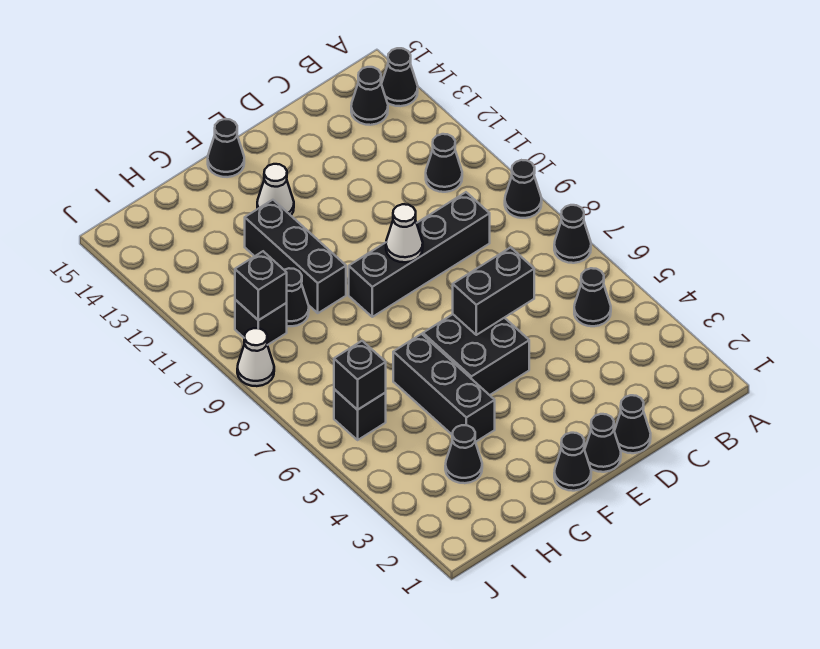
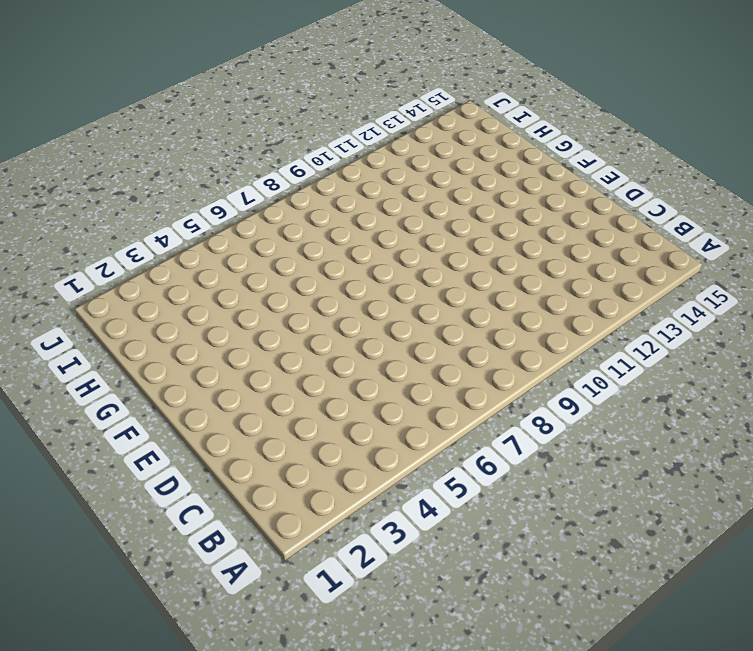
none -> black cone A7 level 1
none -> black cone A9 level 1
none -> black cone A14 level 1

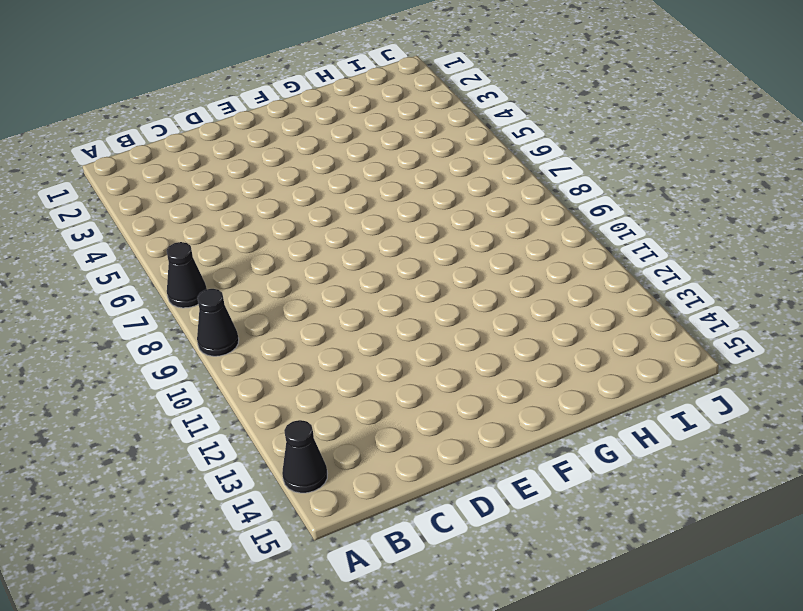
none -> black cone B5 level 1
none -> black cone B11 level 1
none -> black cone B14 level 1

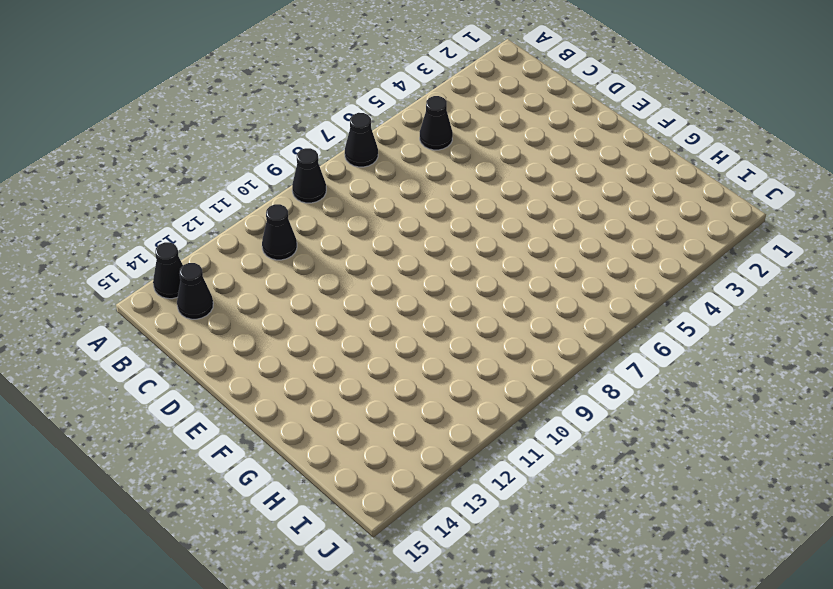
none -> black brick C9:F9 level 1
none -> black cone D1 level 1
none -> black cone E1 level 1

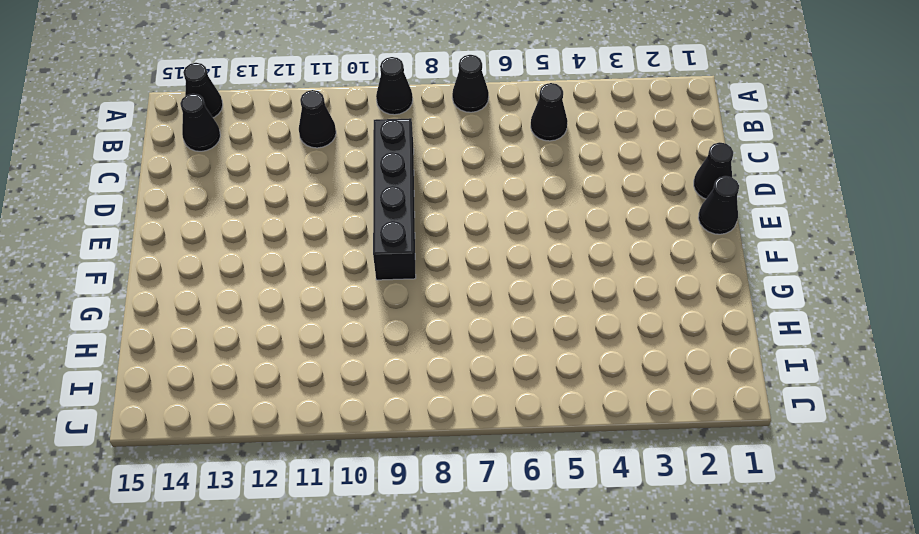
none -> black brick E5:F6 level 1
none -> black cone F1 level 1
none -> white cone F13 level 1

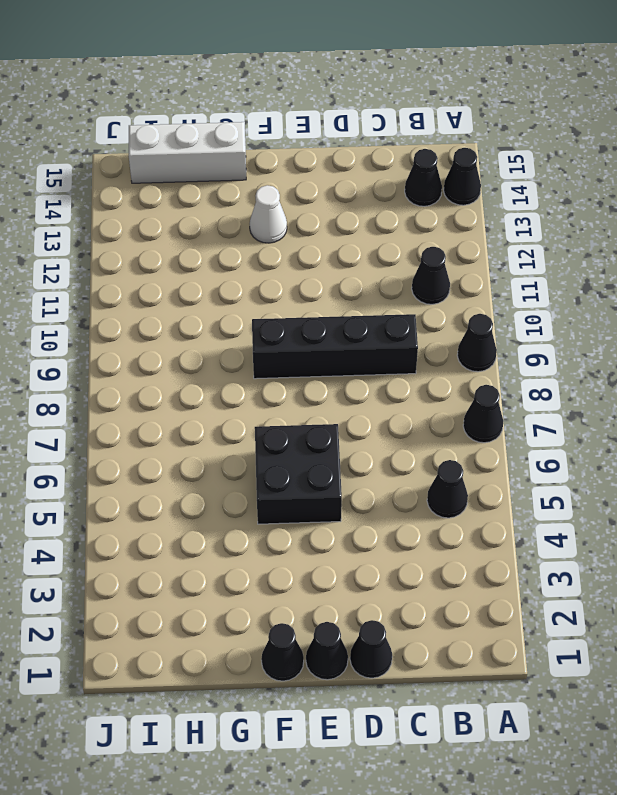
white brick G15:I15 level 1 -> none
none -> black cone F15 level 1
none -> black brick G4:G6 level 1
none -> black brick G10:G12 level 1

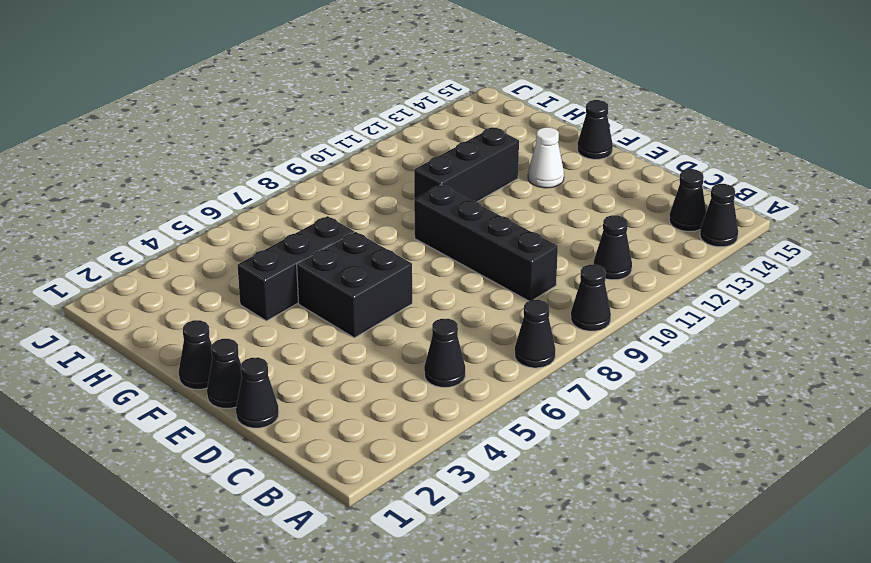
none -> black cone H3 level 1
none -> black cone H10 level 1
none -> black brick I6 level 1

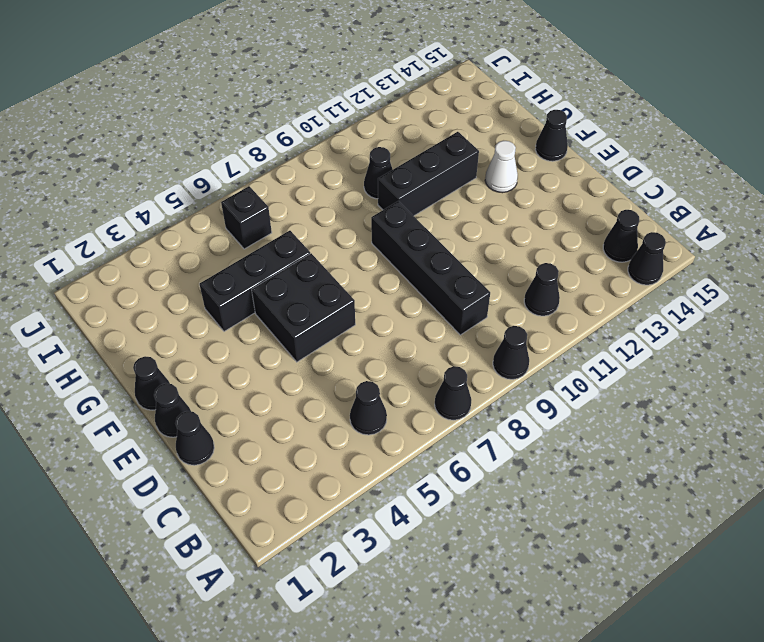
none -> black cone H3 level 1
none -> black brick I10 level 1
none -> white cone J9 level 1

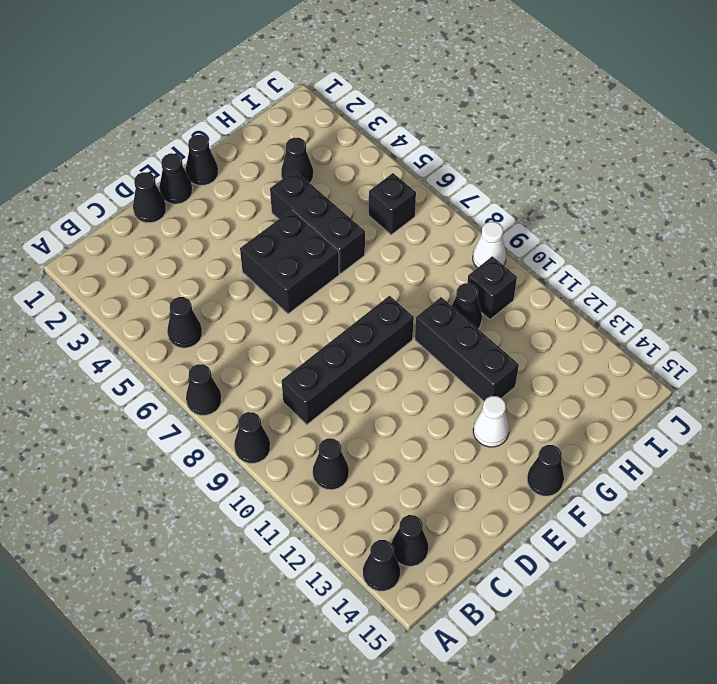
none -> black brick D6:E6 level 2
none -> white cone E9 level 2
none -> black brick I6 level 2

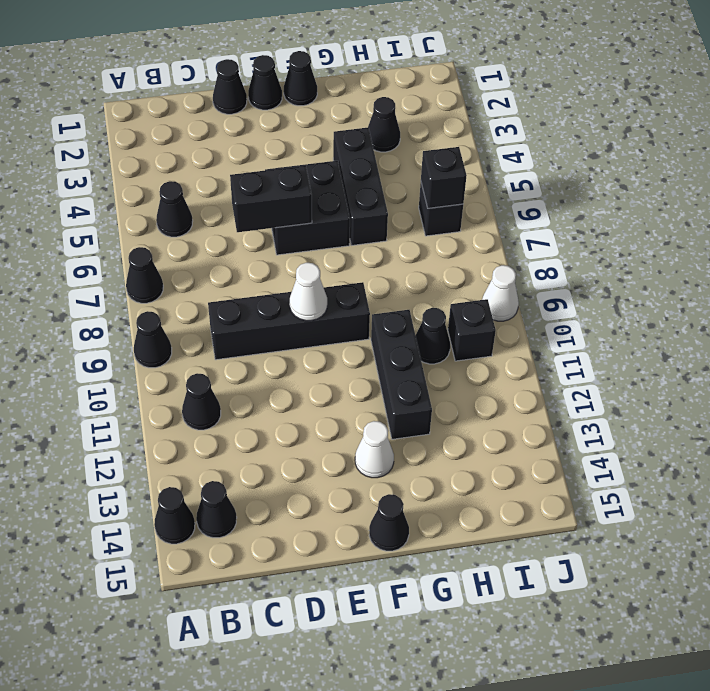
none -> black brick I10 level 2

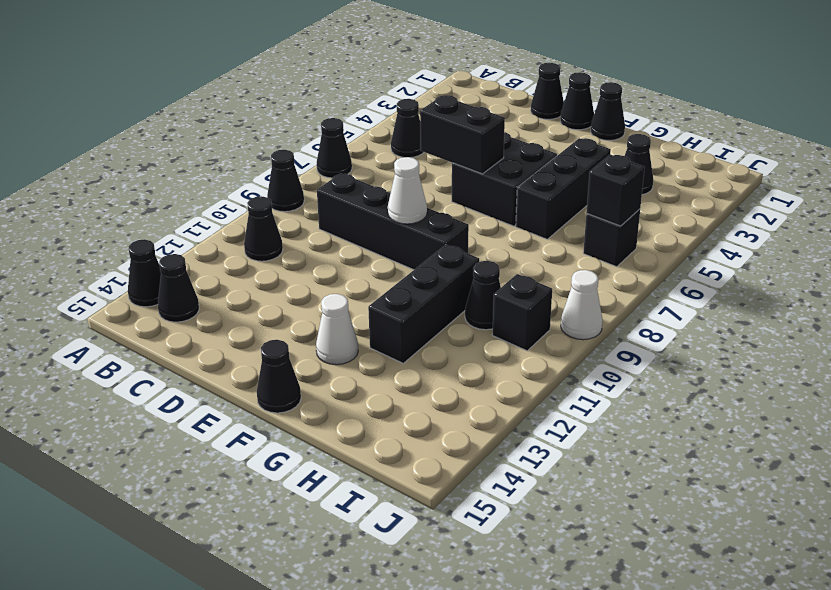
none -> black brick I10 level 2

